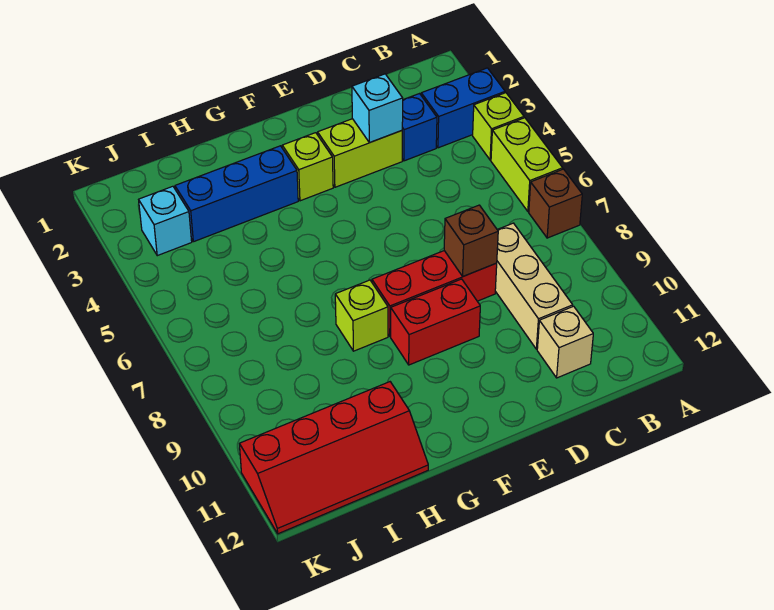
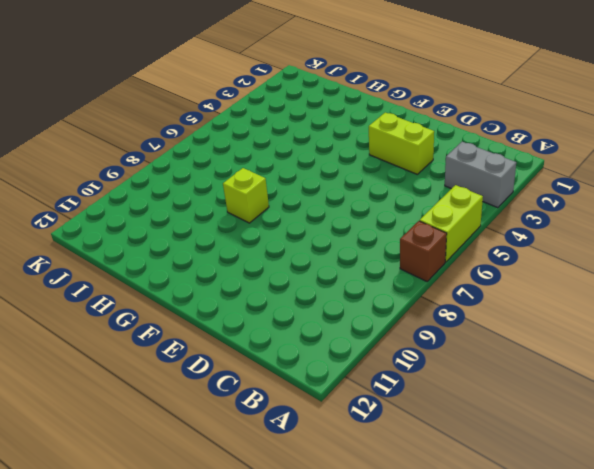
grey brick A3:B3 level 1 -> blue brick A3:B3 level 1
none -> lime brick A4 level 1
none -> blue brick C3 level 1
none -> tan brick C8:C10 level 1

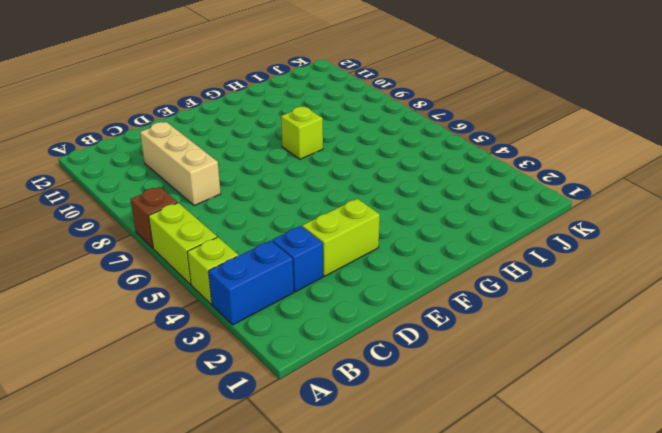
none -> tan brick C11 level 1
none -> red brick D8:F8 level 1
none -> red brick E9:F9 level 1

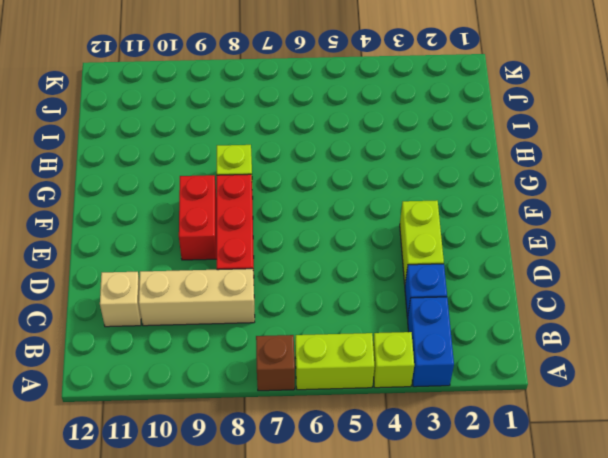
none -> lime brick F3 level 1
none -> blue brick G3:I3 level 1
none -> red slope H11:K12 level 1 top 11

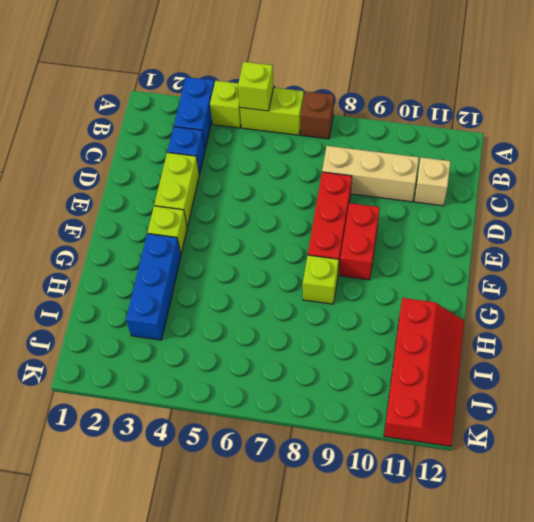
lime brick A5 level 2 -> none
none -> cyan brick J3 level 1
none -> cyan brick D3 level 2
none -> brown brick D8 level 2

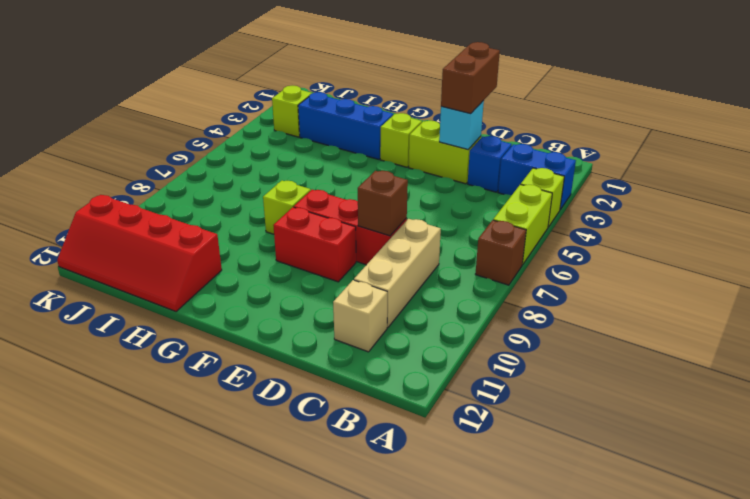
brown brick D2:D3 level 3 -> none
lime brick J3 level 1 -> cyan brick J3 level 1

